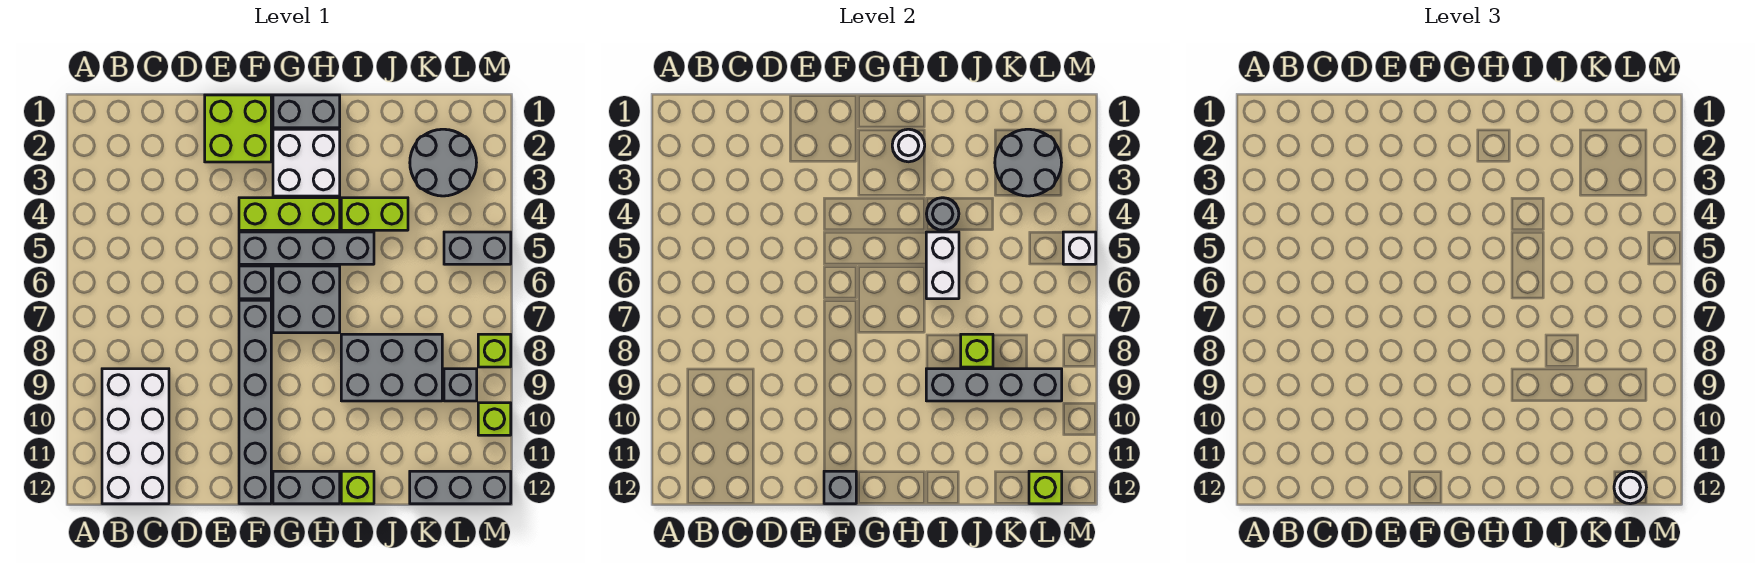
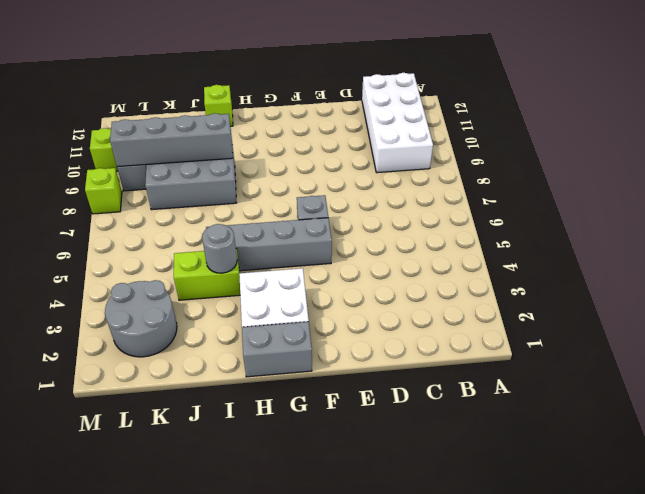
none -> lime brick E1:F2 level 1
none -> lime brick F4:H4 level 1
none -> grey brick F7:F12 level 1

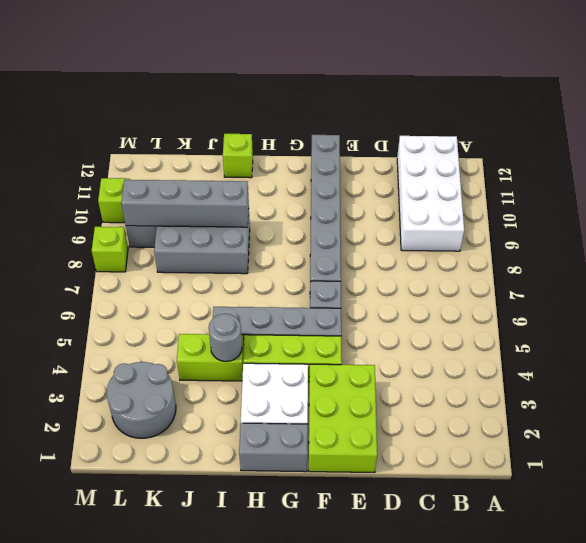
lime brick E1:F3 level 1 -> lime brick E1:F2 level 1
none -> grey brick G6:H7 level 1
none -> grey brick G12:H12 level 1
none -> grey brick K12:M12 level 1

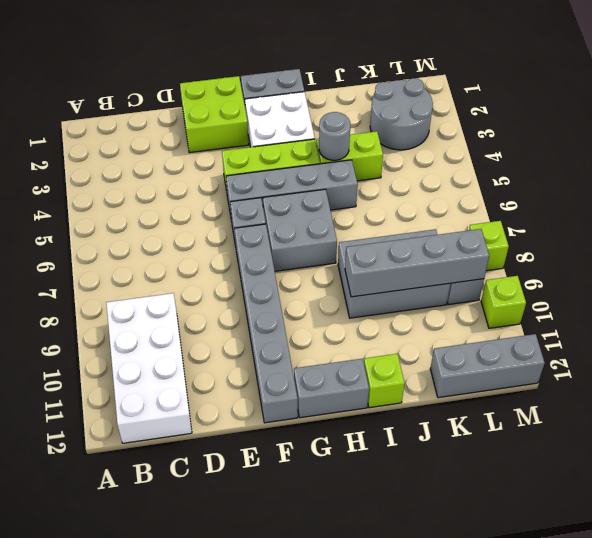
none -> grey brick L5:M5 level 1
none -> grey brick F12 level 2
none -> white round brick H2 level 2

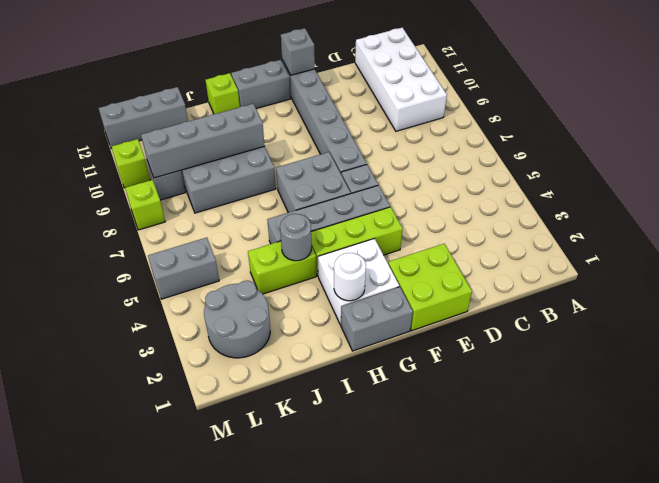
none -> white brick I5:I6 level 2
none -> lime brick J8 level 2
none -> grey round brick K2:L3 level 2

